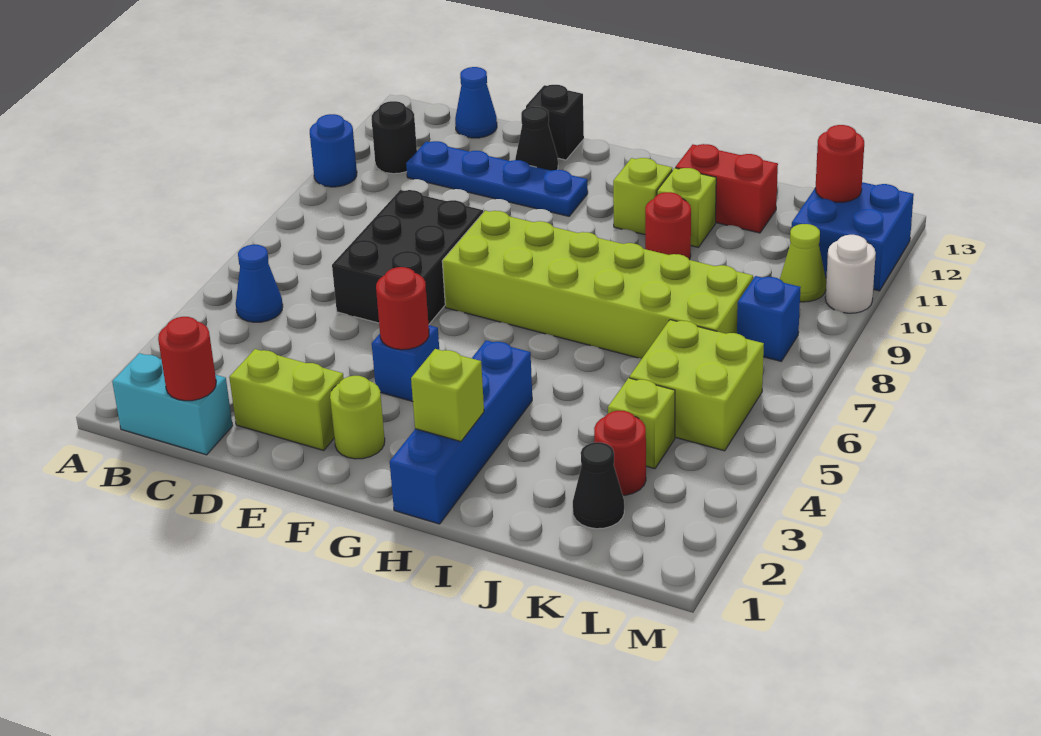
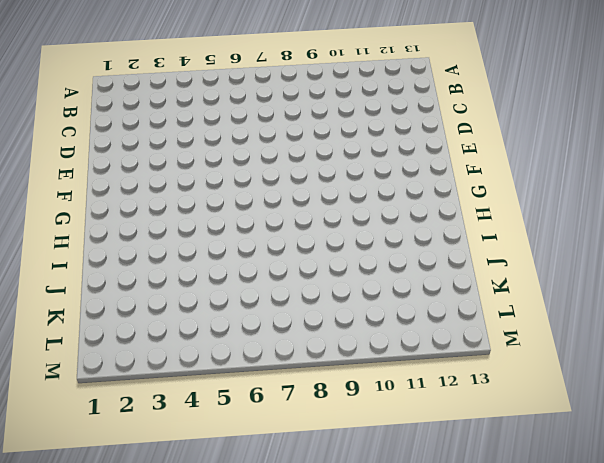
none -> blue round brick A10 level 1
none -> cyan brick B1:C1 level 1
none -> blue cone B5 level 1
none -> black round brick B11 level 1

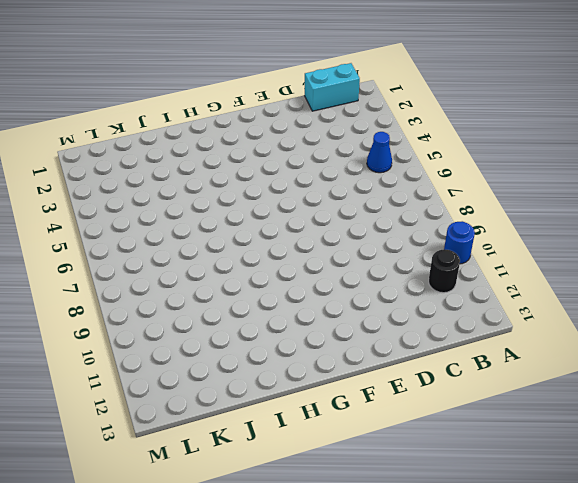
none -> blue plate C11:F11 level 1
none -> blue cone C13 level 1
none -> lime brick D2:E2 level 1
none -> black brick D6:E8 level 1

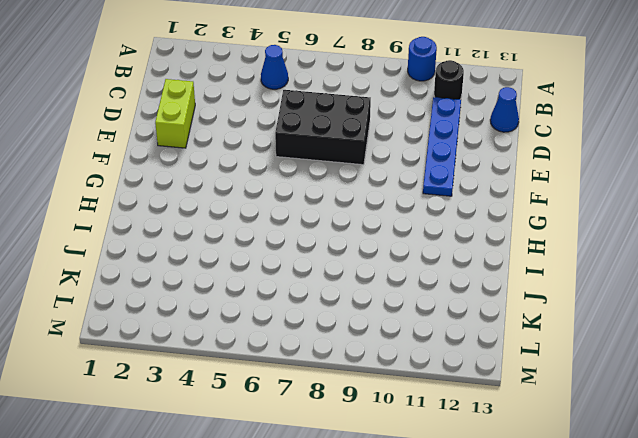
none -> cyan brick B1:C1 level 1
none -> black cone E12 level 1
none -> black brick E13 level 1
none -> lime round brick F2 level 1

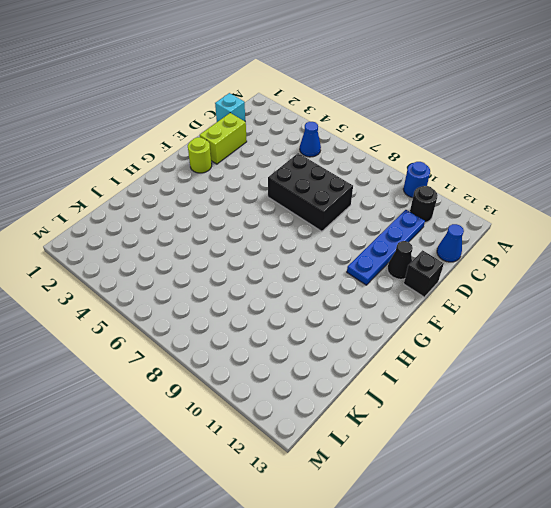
cyan brick C1 level 1 -> cyan brick B1:C1 level 1
none -> blue brick F4 level 1
none -> lime brick F7:K8 level 1
none -> blue brick H1:H4 level 1
none -> lime brick H11 level 1

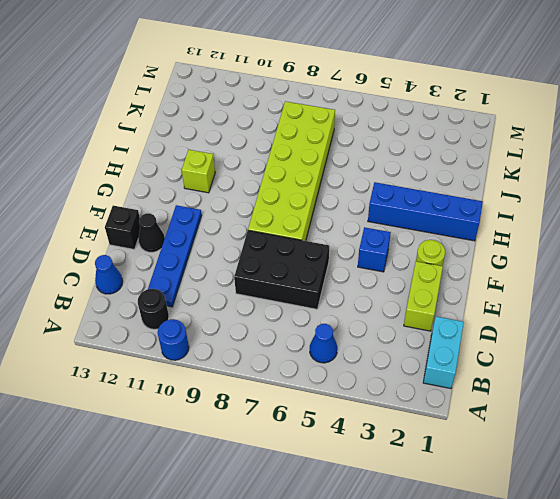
none -> red round brick I10 level 1
none -> lime brick I11 level 1
none -> red brick I12:J12 level 1
none -> black cone K2 level 1

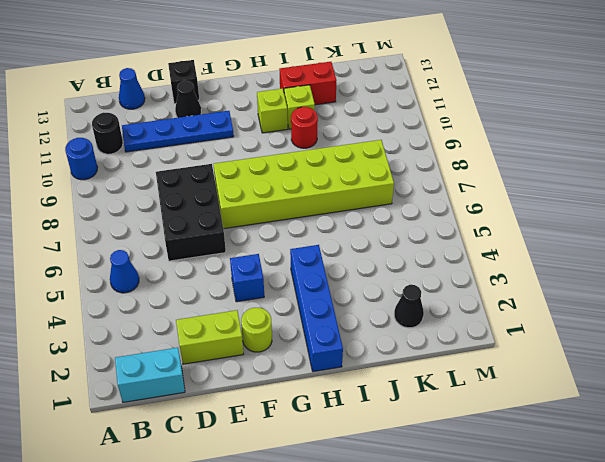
none -> red round brick K3 level 1
none -> lime brick K4 level 1
none -> lime brick K5:L6 level 1
none -> blue brick L8 level 1

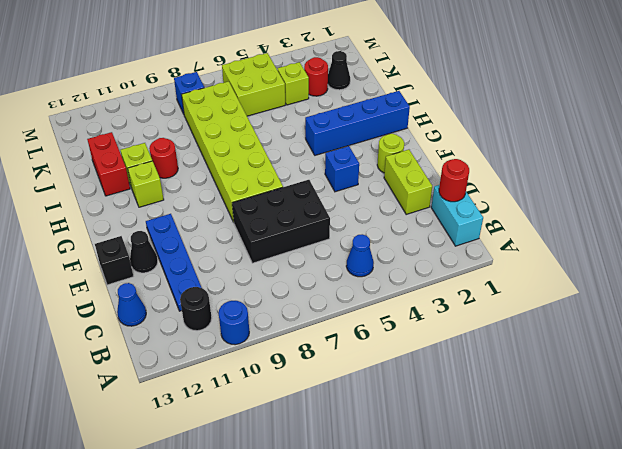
none -> lime cone L10 level 1
none -> blue brick L11:M12 level 1
none -> white round brick M10 level 1
none -> red round brick F4 level 2

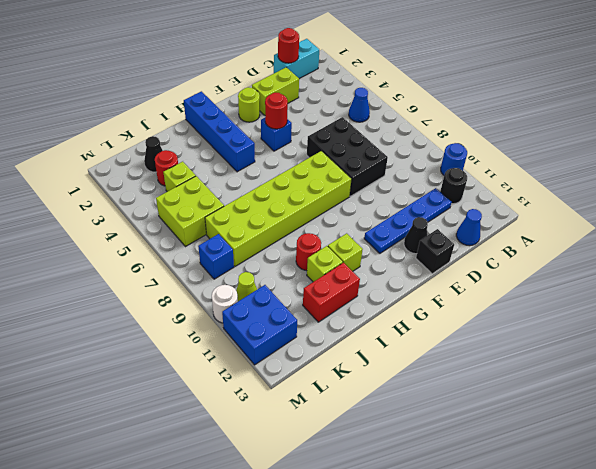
none -> lime brick H2 level 2
none -> red round brick L12 level 2

